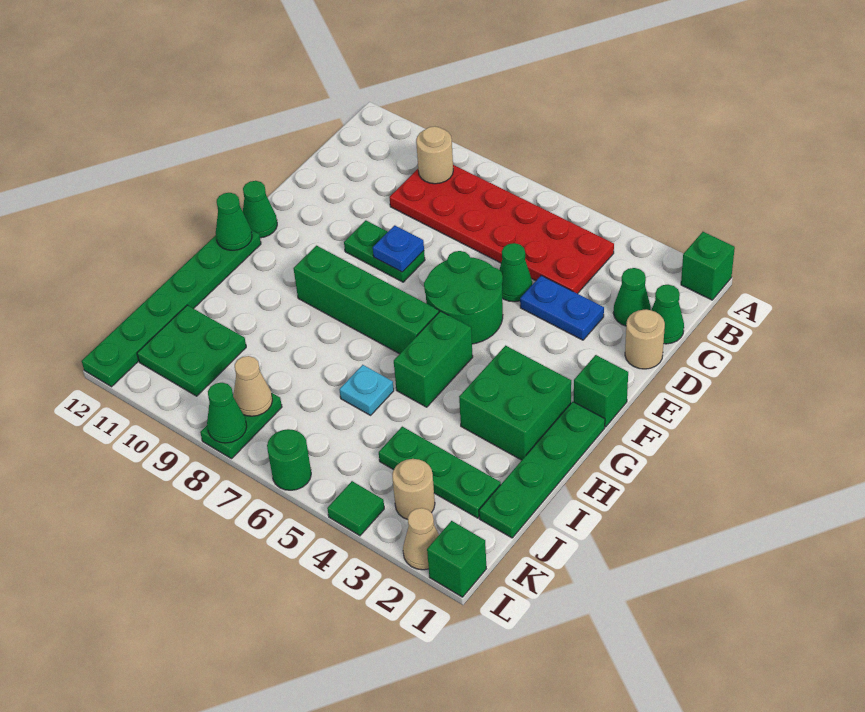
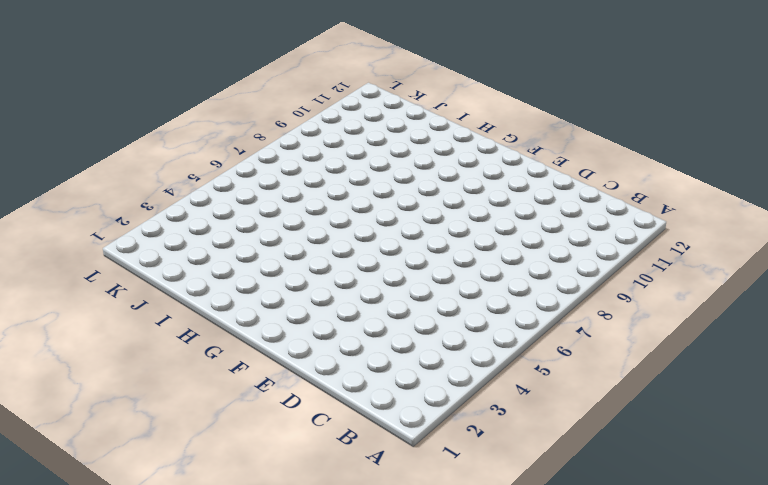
none -> green brick A1 level 1
none -> red plate B4:C9 level 1
none -> green cone C1 level 1
none -> green cone C2 level 1

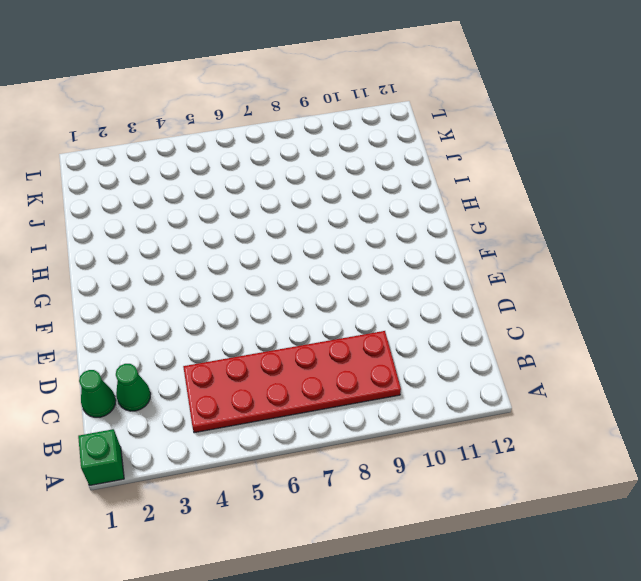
none -> tan round brick D1 level 1
none -> blue plate D3:D4 level 1
none -> green cone D5 level 1
none -> green round brick E5:F6 level 1

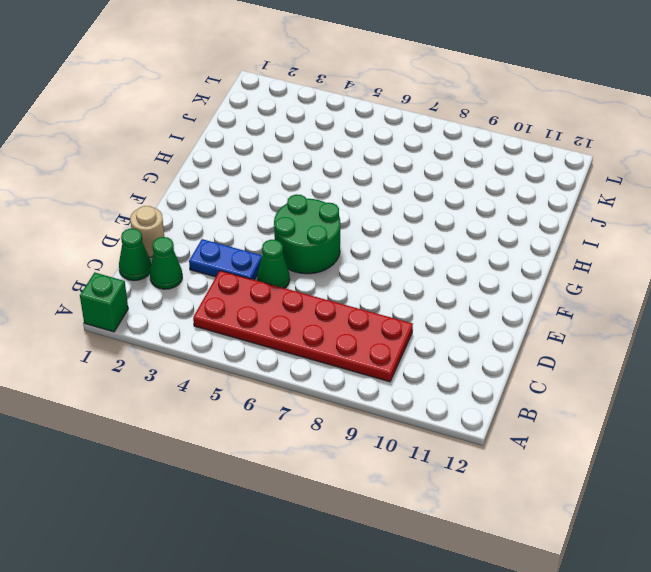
none -> green plate E8:E9 level 1
none -> green brick F1 level 1
none -> green cone F12 level 1
none -> green plate G1:J1 level 1

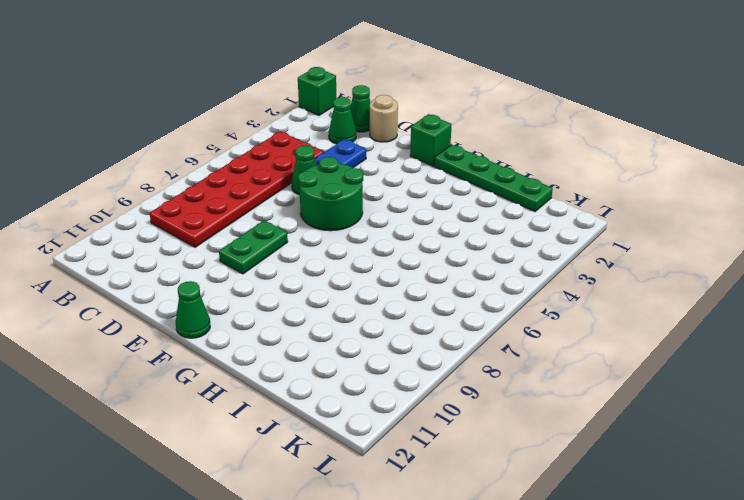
none -> green brick G2:H3 level 1
none -> green brick G5:H5 level 1
none -> green brick G6:G9 level 1
none -> green plate G12:L12 level 1

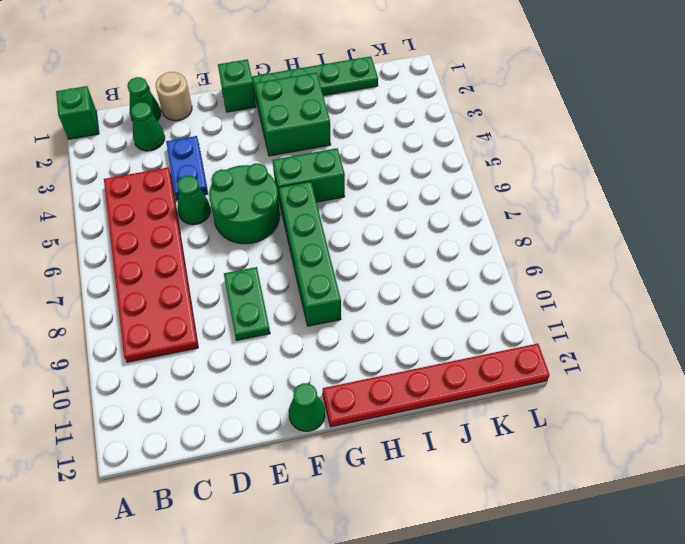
red plate G12:L12 level 1 -> green plate G12:L12 level 1
none -> cyan plate I6 level 1
none -> green plate J2:J4 level 1
none -> green plate J10:K11 level 1
none -> tan round brick K3 level 1

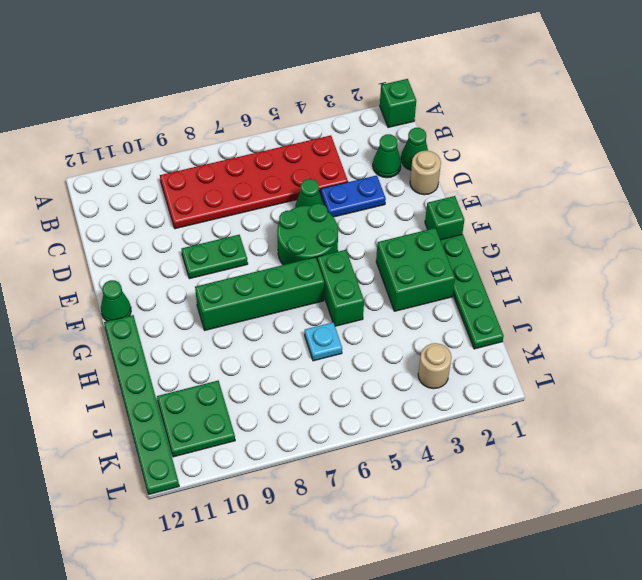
none -> green plate J2:J4 level 1
none -> green plate K8:L8 level 1
none -> green brick L1 level 1
none -> tan cone L2 level 1

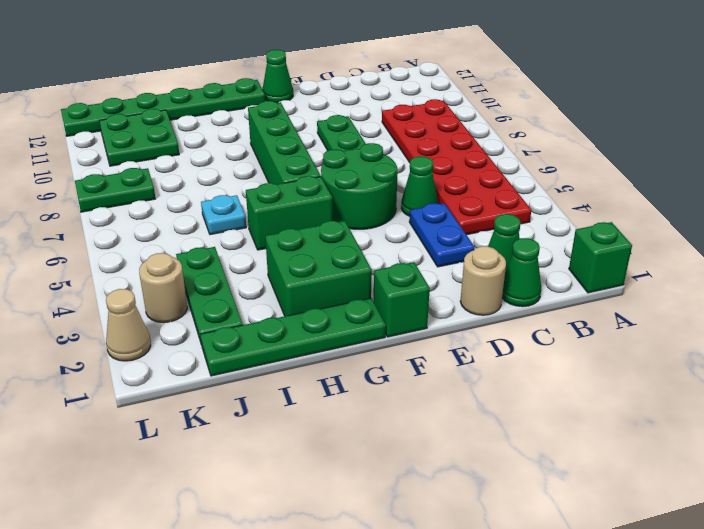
none -> green brick L1 level 1
none -> green tile L4 level 1
none -> green round brick L6 level 1
none -> tan round brick B9 level 2

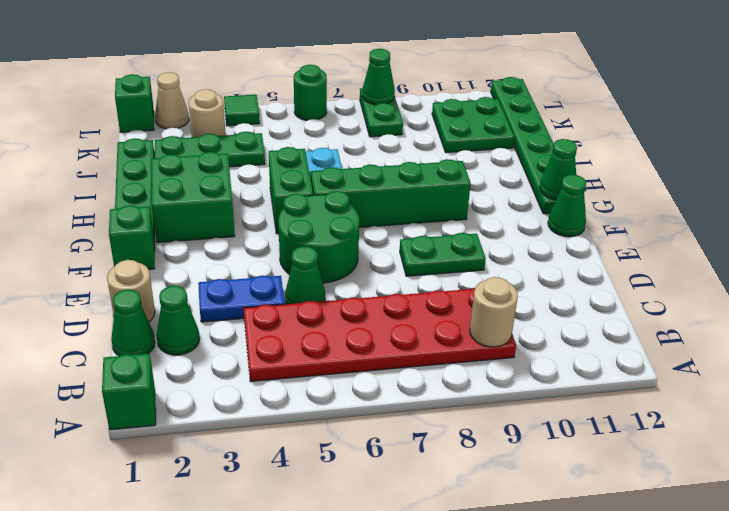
none -> blue plate E8 level 2
none -> tan cone K8 level 2

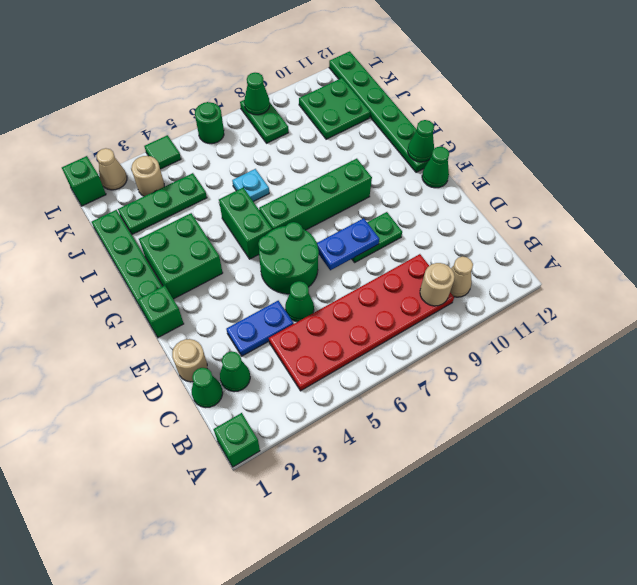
tan cone B10 level 1 -> tan cone K8 level 2
blue plate E7:E8 level 2 -> blue plate E8 level 2

